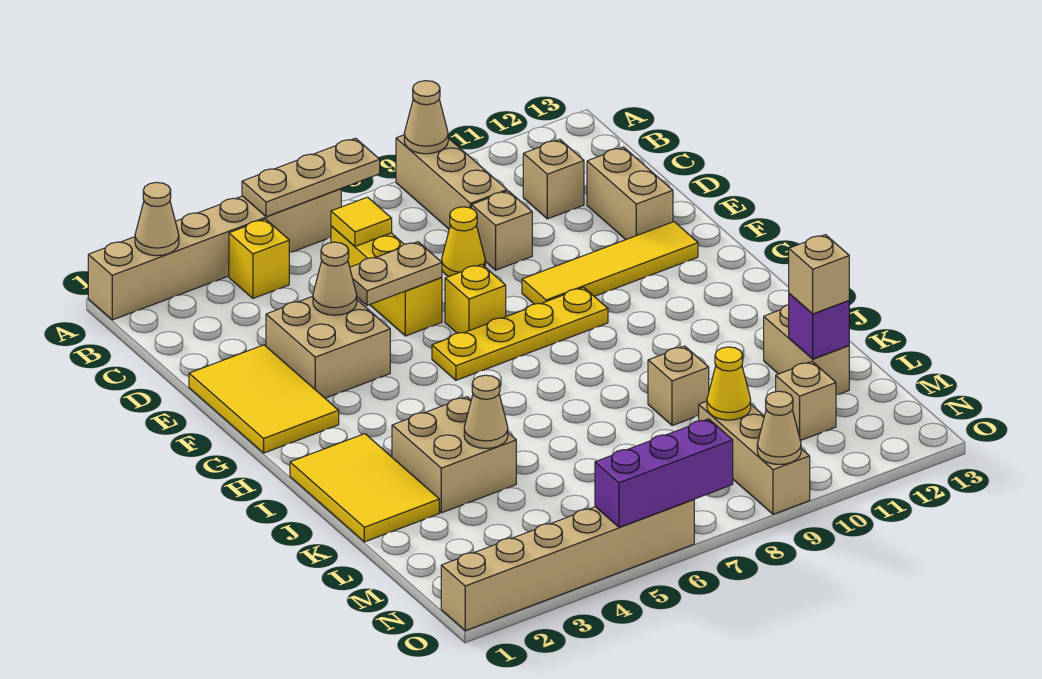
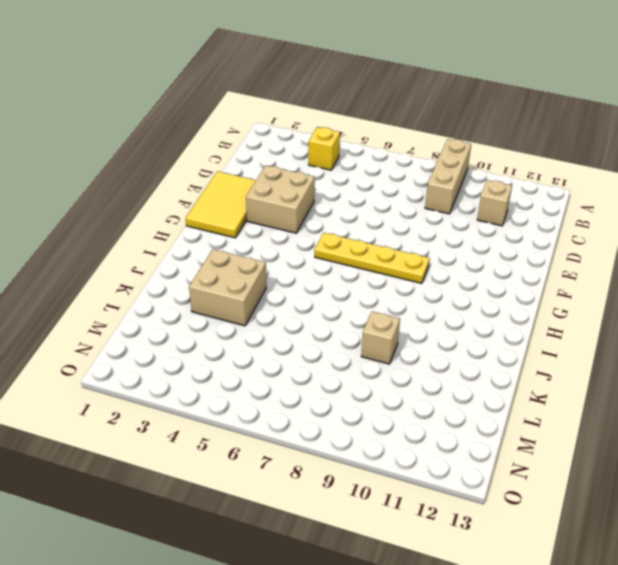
none -> tan brick A1:A6 level 1
none -> yellow brick C6:E6 level 1
none -> yellow cone D8 level 1
none -> tan brick D9 level 1

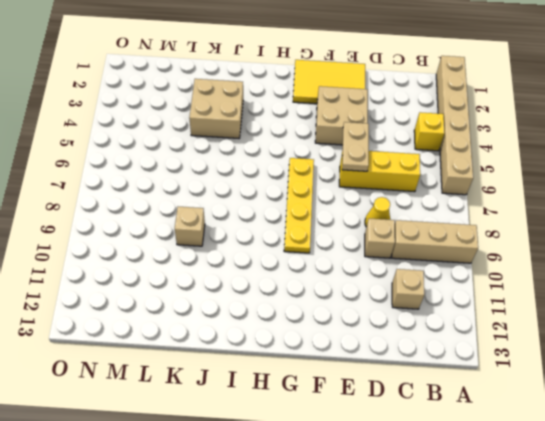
none -> tan brick D12:E12 level 1
none -> yellow brick F7 level 1
none -> yellow tile F9:F12 level 1
none -> yellow tile I1:K2 level 1

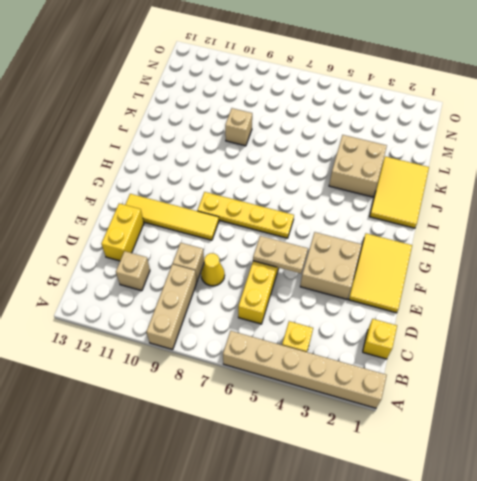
yellow brick C1 level 1 -> yellow brick F7 level 1
yellow brick D12:E12 level 1 -> tan brick D12:E12 level 1
none -> tan brick K12:L12 level 1
none -> tan brick M9:O9 level 1
none -> tan brick M11 level 1
none -> tan brick O1:O6 level 1

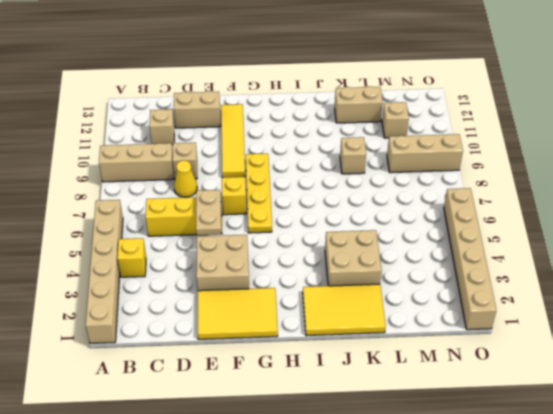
none -> tan cone A2 level 2
none -> tan plate A5:A7 level 2
none -> tan cone A9 level 2
none -> yellow tile C6 level 2

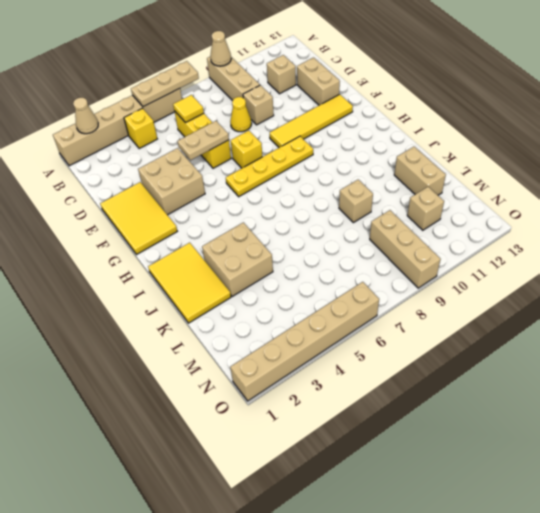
none -> tan cone E4 level 2
none -> tan cone K4 level 2
none -> purple brick L12 level 2
none -> yellow cone M9 level 2

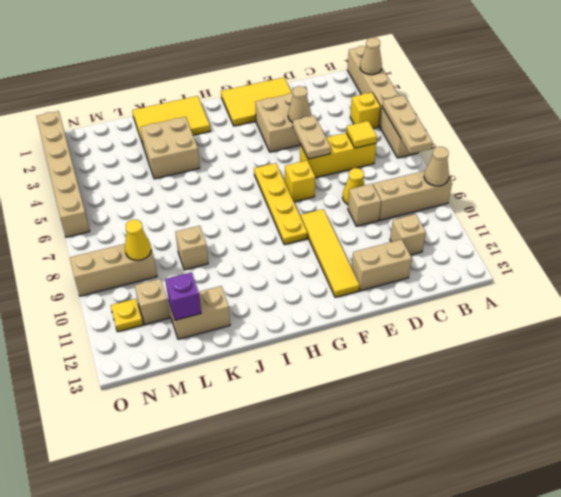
yellow plate N11 level 1 -> none
none -> tan cone K4 level 2
none -> purple brick O5:O7 level 2
none -> tan cone O9 level 2
none -> tan brick L12 level 3

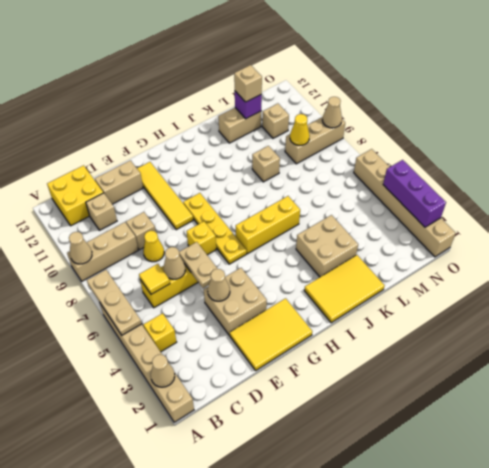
yellow brick B12:C13 level 1 -> none
tan cone D6 level 2 -> tan cone K4 level 2
yellow brick H6:J6 level 1 -> none
purple brick O2:O4 level 2 -> purple brick O5:O7 level 2

